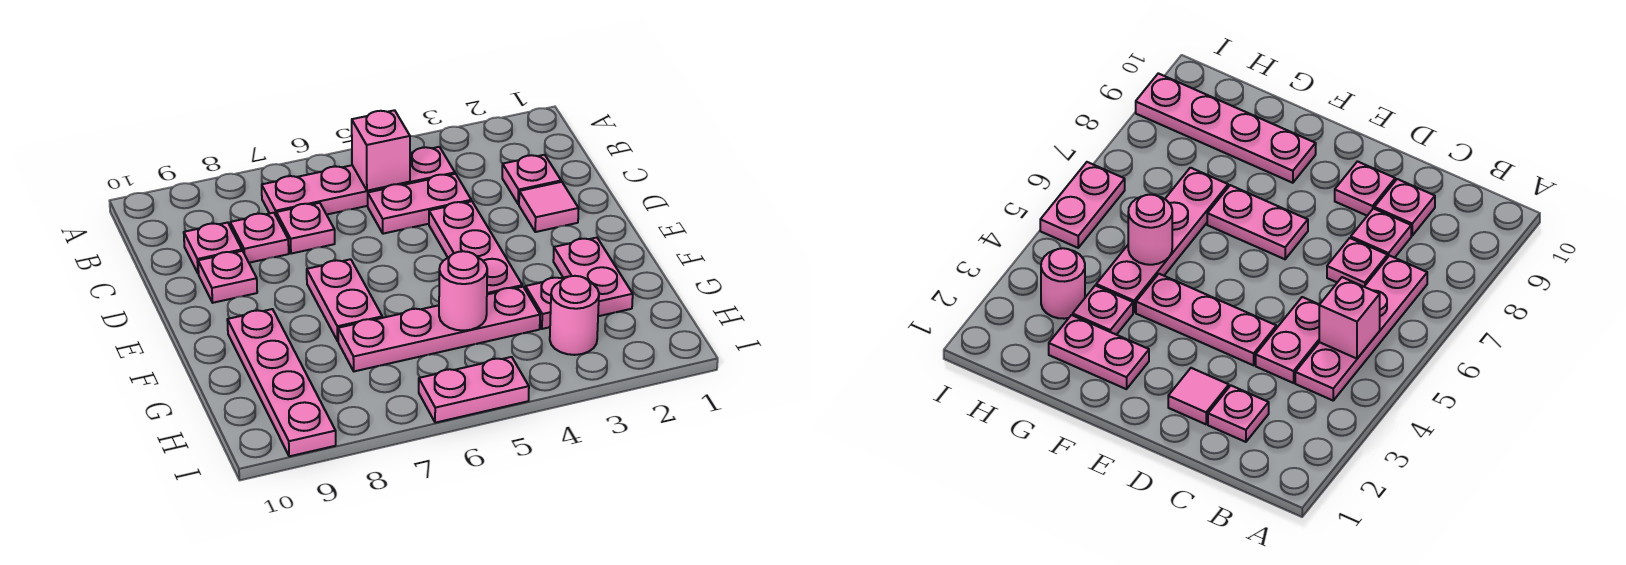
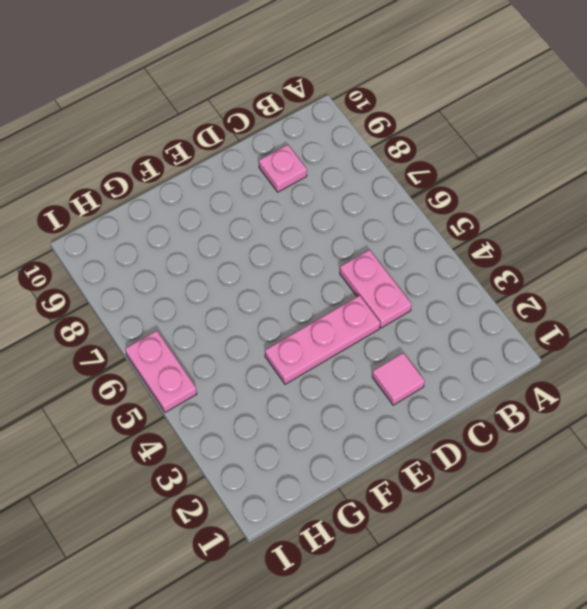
none -> pink plate B4:B7 level 1
none -> pink plate C2 level 1
none -> pink plate C7 level 1

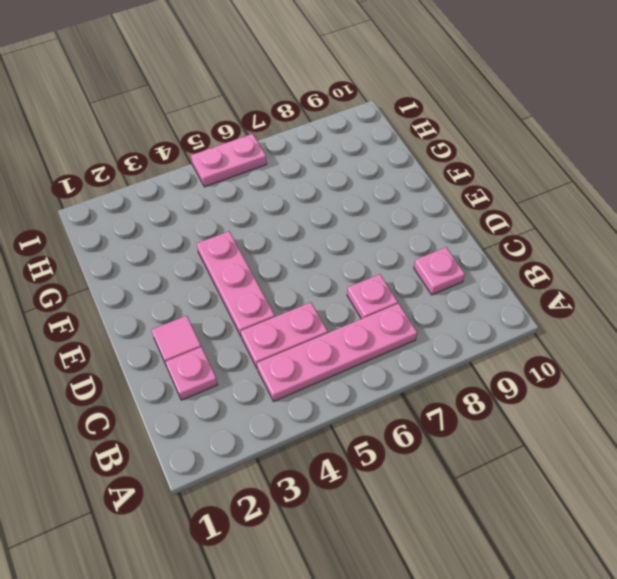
none -> pink plate C8 level 1
none -> pink plate D9 level 1
none -> pink plate E7:F7 level 1

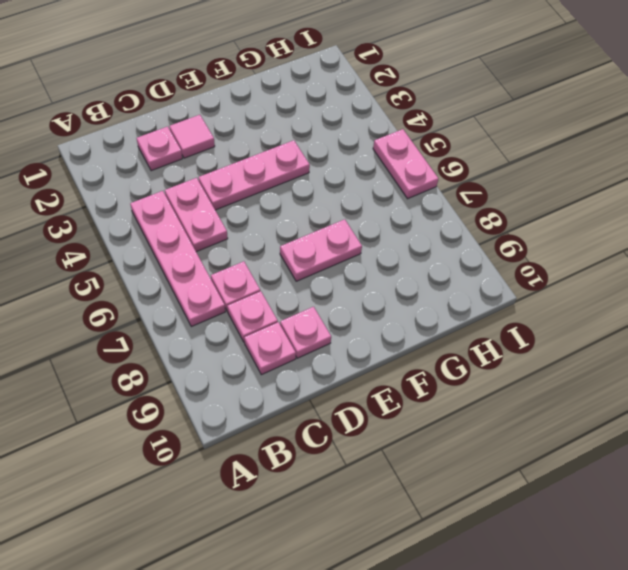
none -> pink plate F2:G2 level 1
none -> pink plate F9:I9 level 1
none -> pink plate G3 level 1

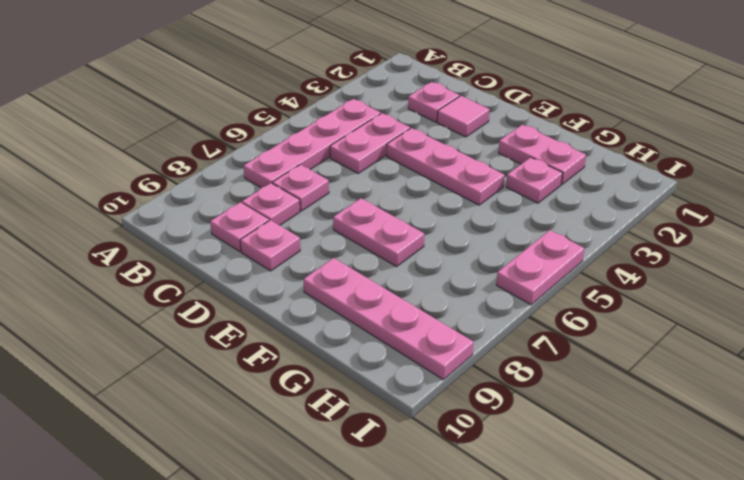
none -> pink plate G4:G7 level 1
none -> pink round brick H3 level 1
none -> pink brick B5 level 2

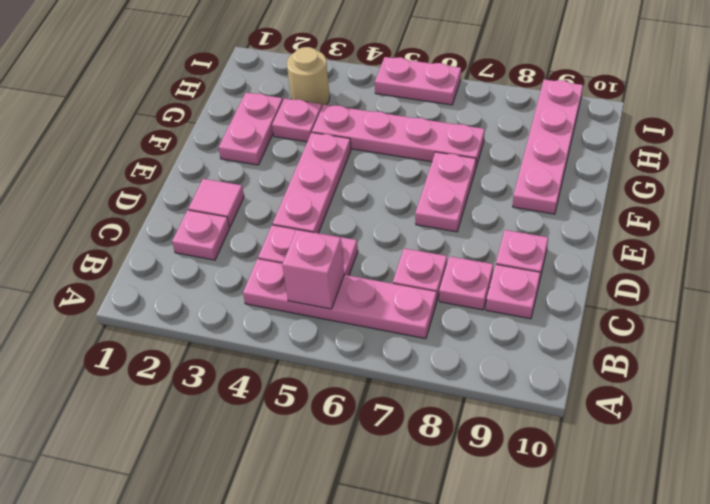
tan round brick H3 level 1 -> pink round brick H3 level 1
none -> pink round brick G5 level 2

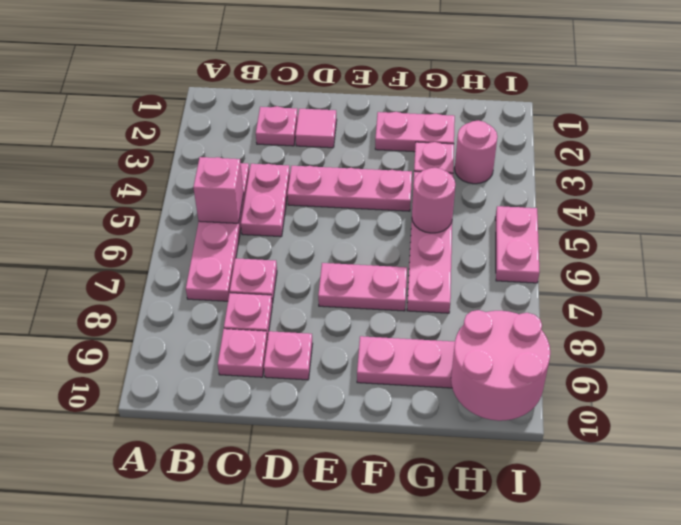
pink round brick H9:I10 level 2 -> none

